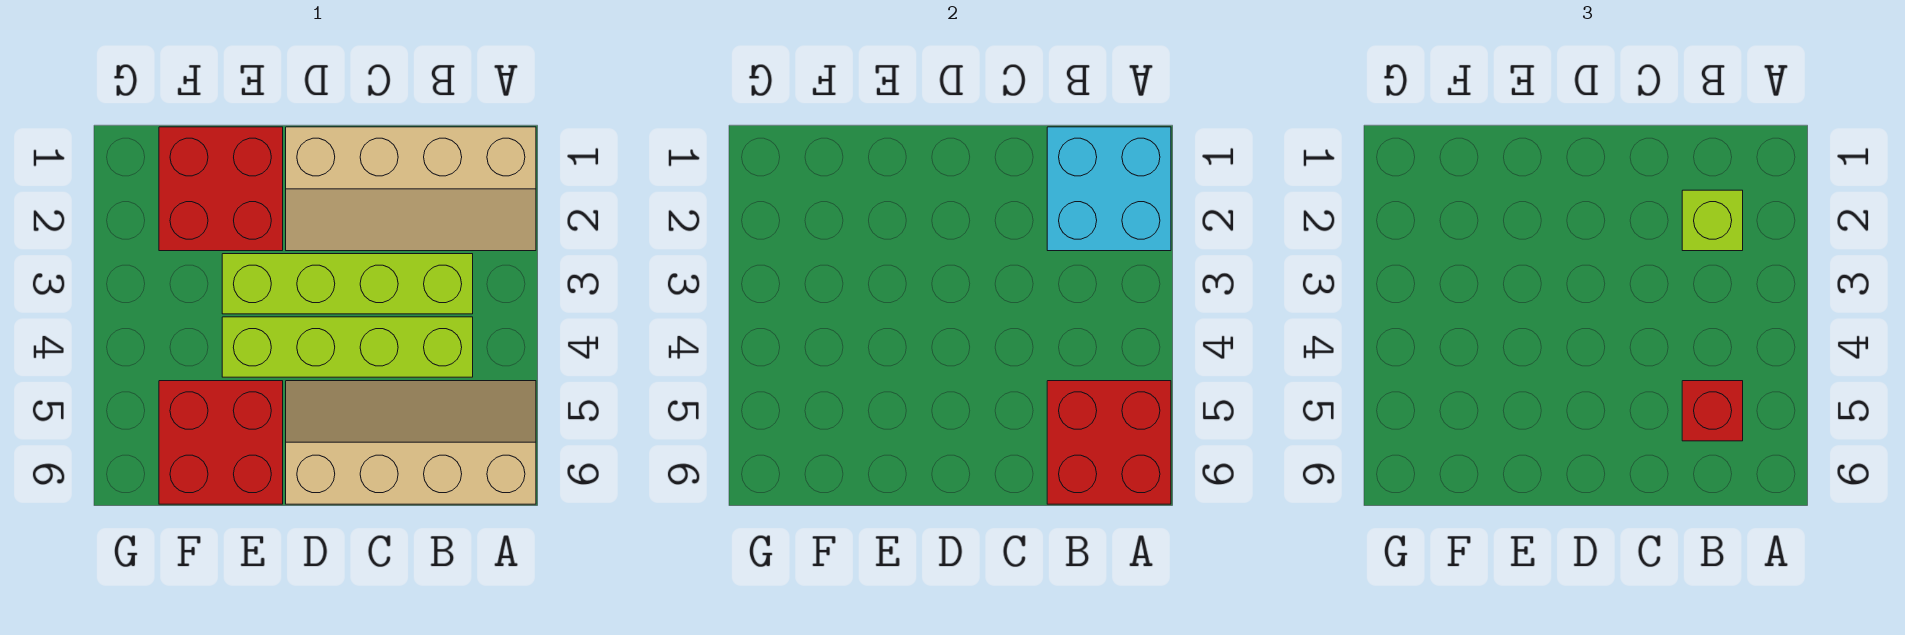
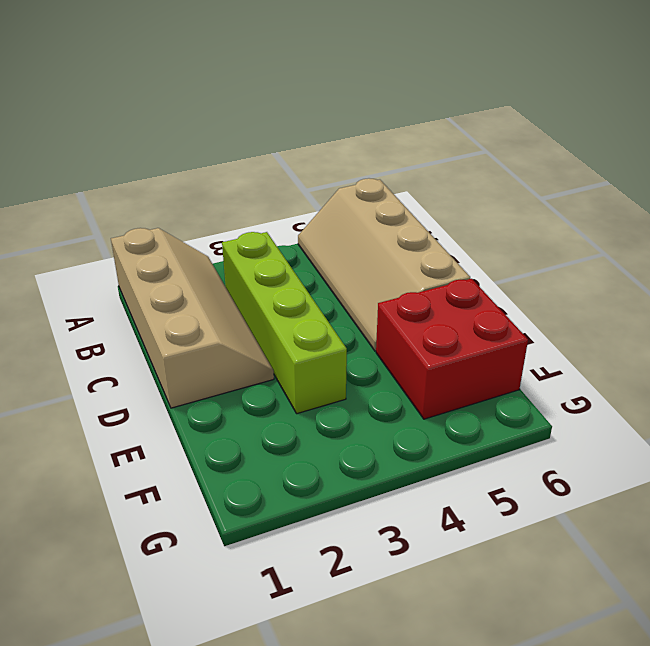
none -> lime brick B4:E4 level 1
none -> red brick E1:F2 level 1

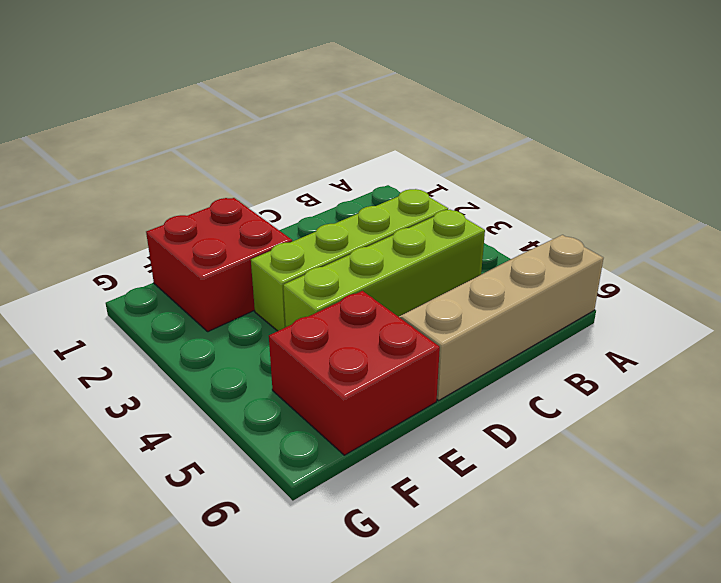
none -> tan slope A1:D2 level 1 top 1
none -> cyan brick A1:B2 level 2

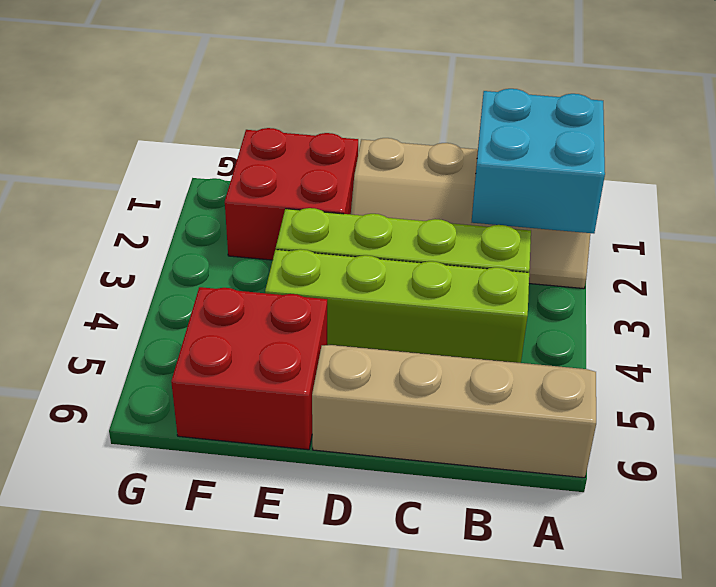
none -> red brick A5:B6 level 2
none -> lime brick B2 level 3

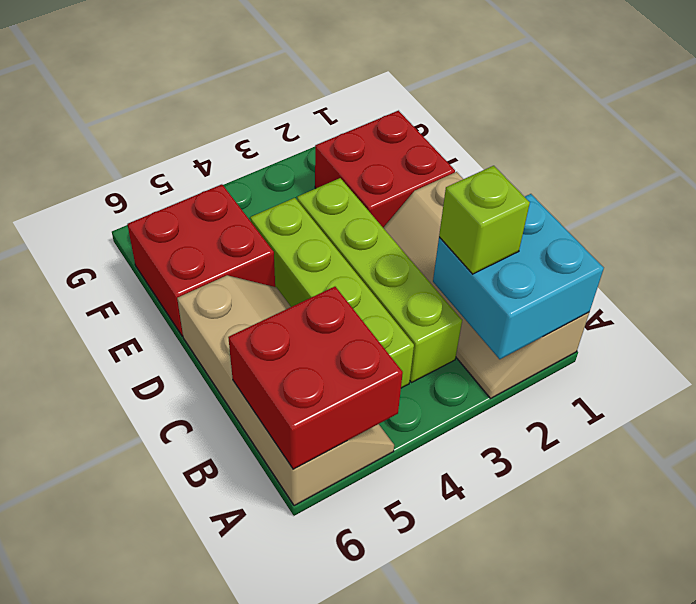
none -> red brick B5 level 3

